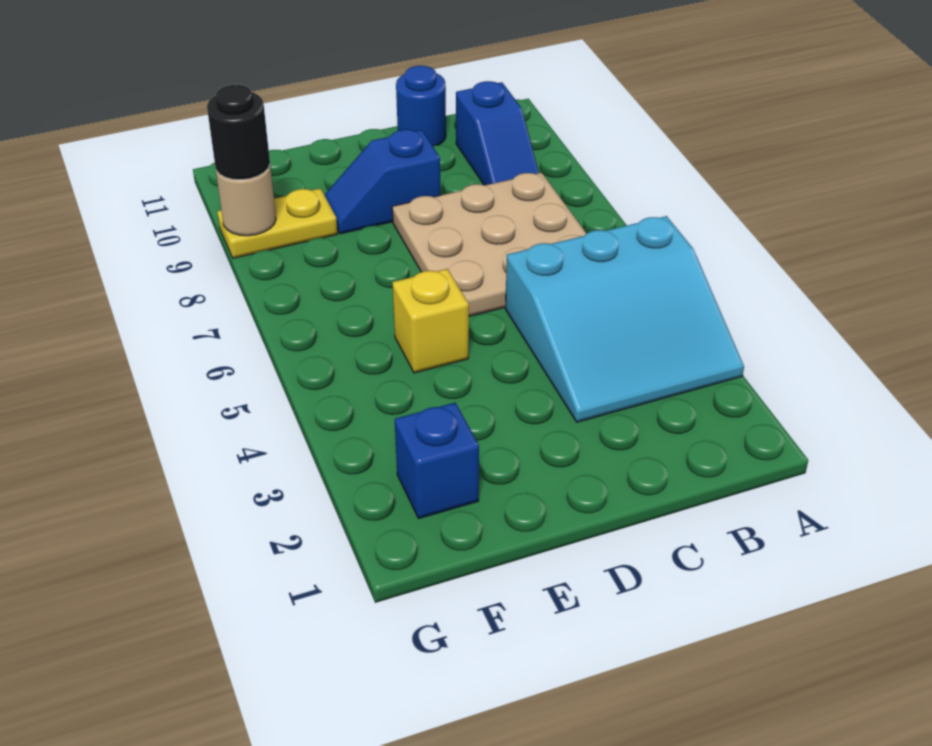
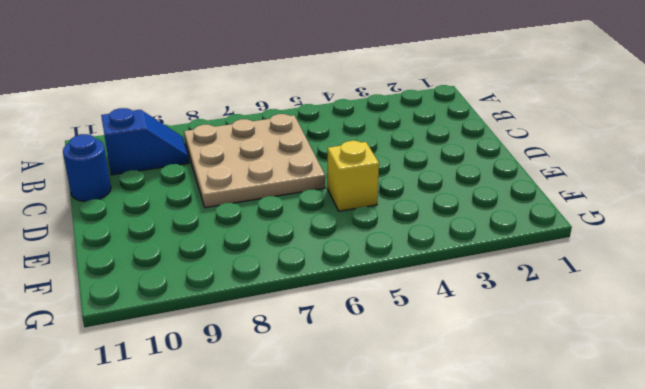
none -> cyan slope A3:C5 level 1 top 5
none -> blue slope D9:E9 level 1 top D

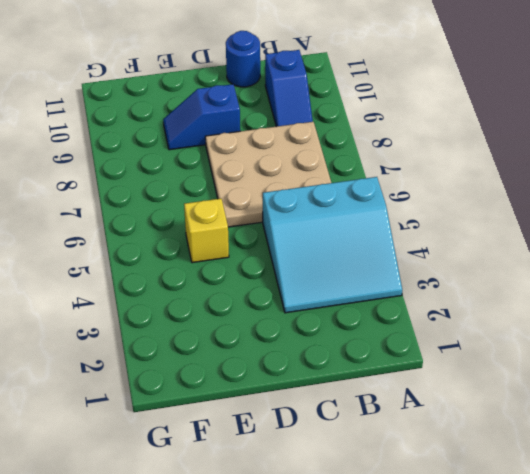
none -> blue brick F2 level 1
none -> yellow plate F9:G9 level 1

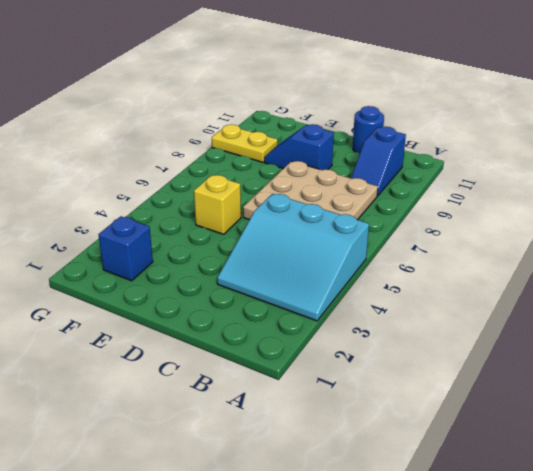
none -> tan round brick G9 level 2
none -> black round brick G9 level 3

